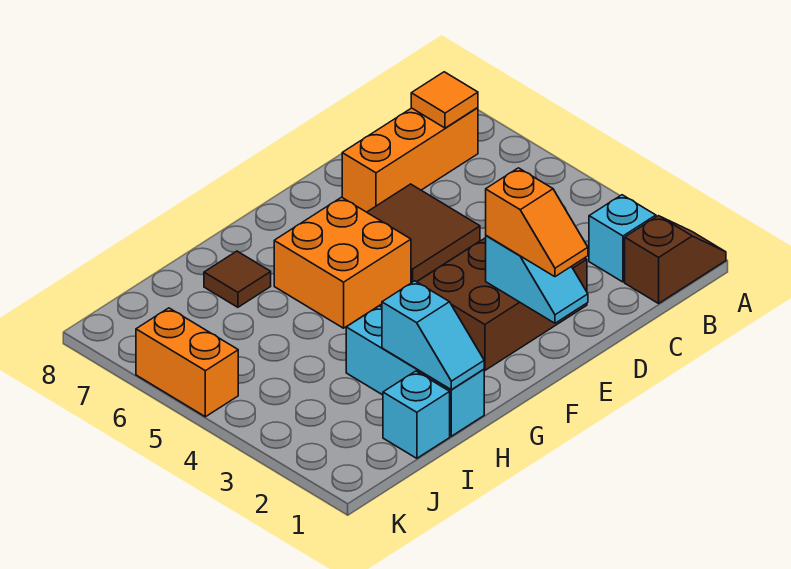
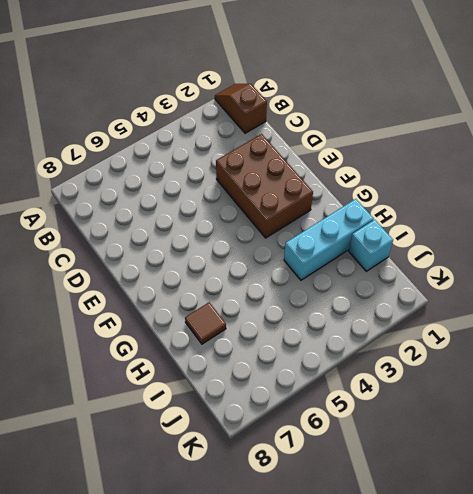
none -> cyan brick B2 level 1
none -> orange brick B7:D7 level 1
none -> brown tile D5:E6 level 1

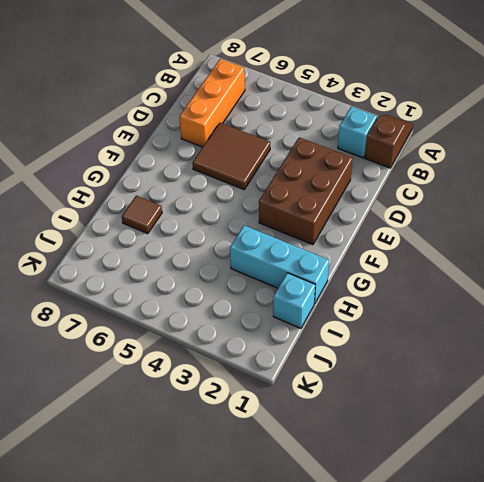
none -> orange brick F5:G6 level 1
none -> orange brick K5:K6 level 1
none -> orange tile B7 level 2

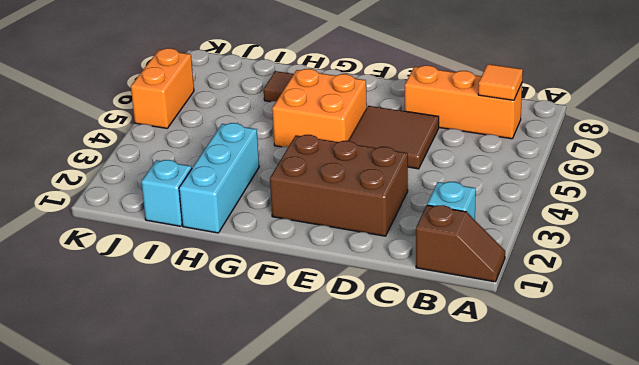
none -> cyan slope E1:E2 level 2 top 2
none -> cyan slope H1:H2 level 2 top 2
none -> orange slope E1:E2 level 3 top 2

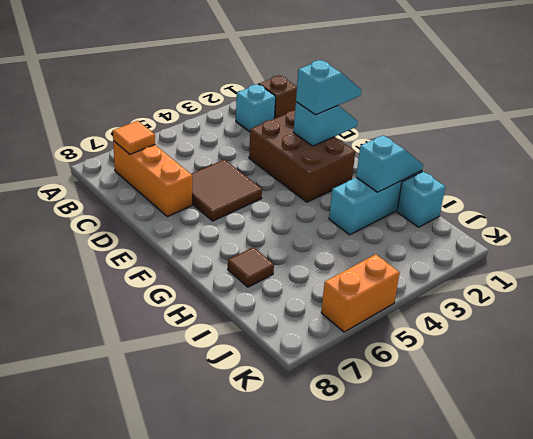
cyan slope E1:E2 level 3 top 2 -> orange slope E1:E2 level 3 top 2
none -> orange brick F5:G6 level 1

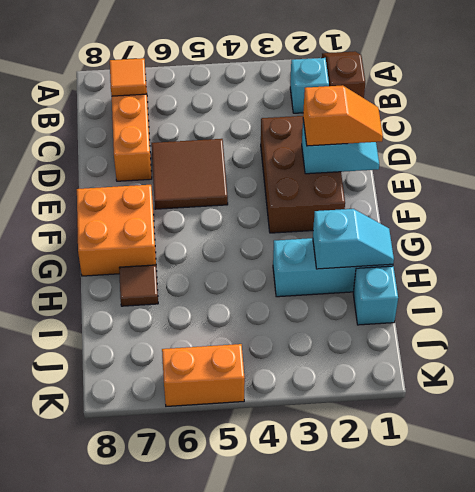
orange brick F7:G8 level 1 -> orange brick F5:G6 level 1

